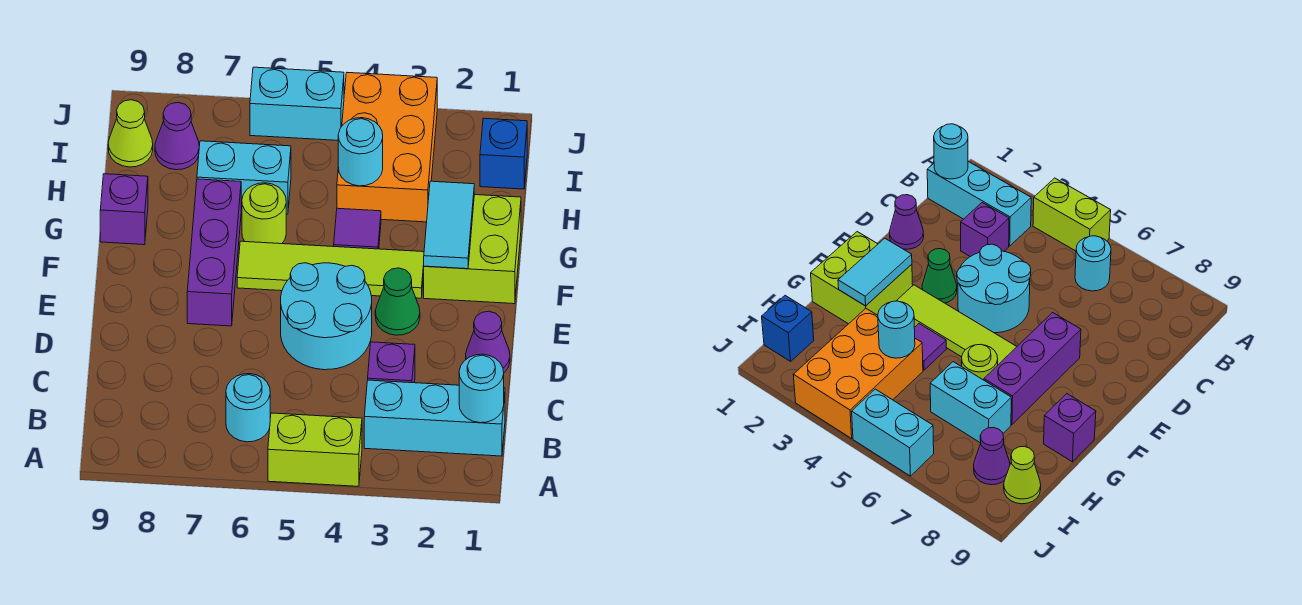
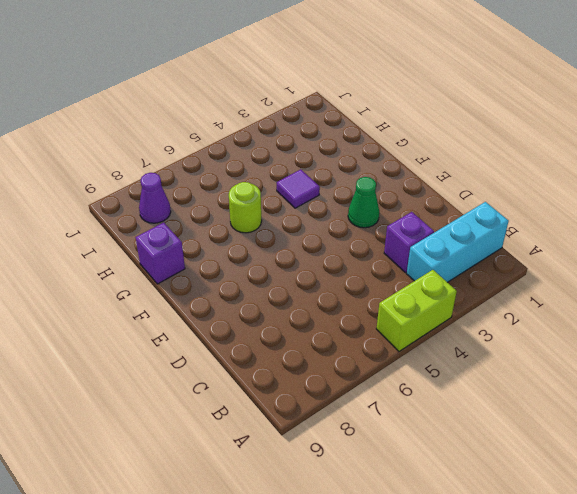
none -> cyan round brick B6 level 1
none -> purple cone D1 level 1
none -> cyan round brick D4:E5 level 1

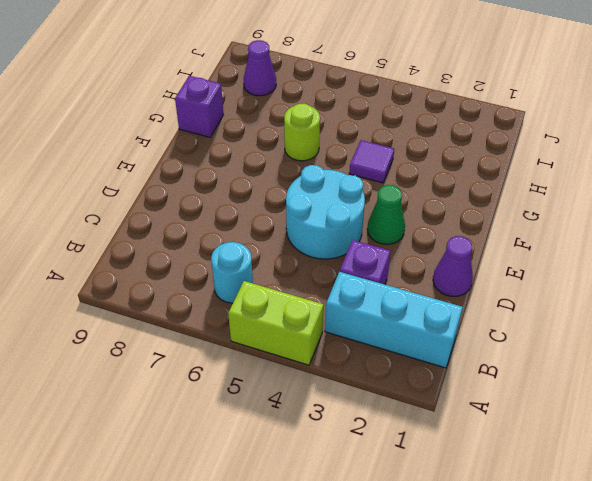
none -> purple brick E7:G7 level 1
none -> lime brick F1:G2 level 1
none -> lime tile F3:F6 level 1

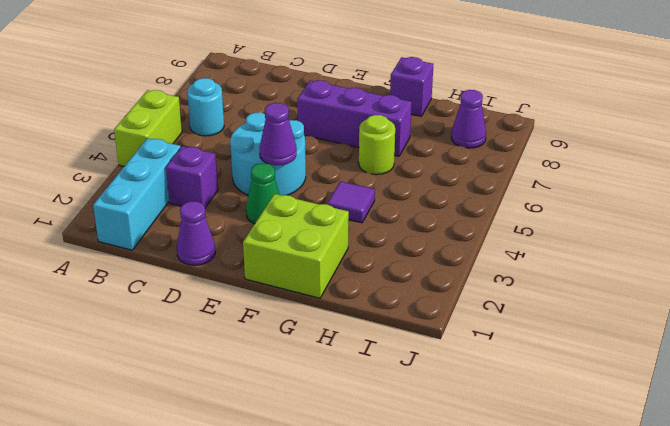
purple cone E4 level 2 -> none
none -> lime tile F3:F6 level 1
none -> orange brick H3:J4 level 1
none -> cyan brick H6:H7 level 1

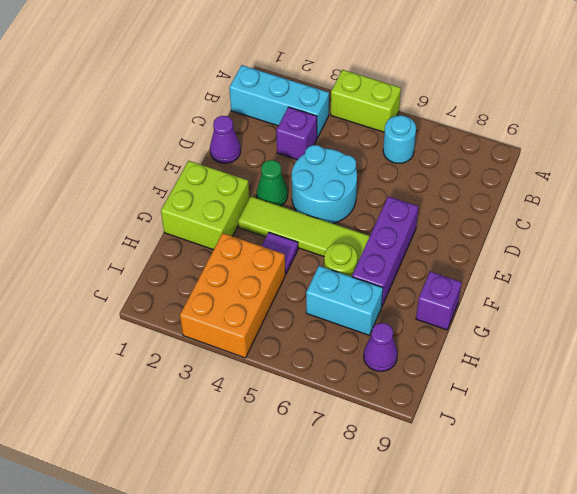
none -> blue brick I1 level 1
none -> lime cone I9 level 1
none -> cyan brick J5:J6 level 1

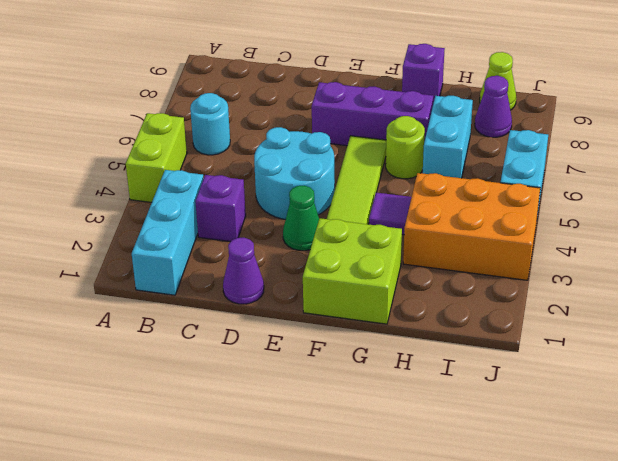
none -> blue brick I1 level 1
none -> cyan round brick B1 level 2
none -> cyan tile F2:G2 level 2

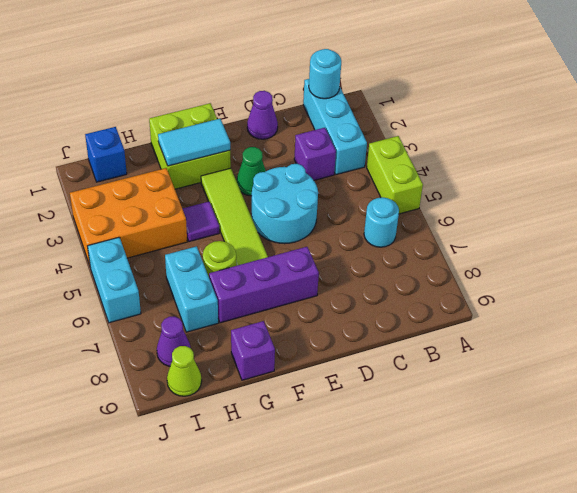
none -> cyan round brick H4 level 2

